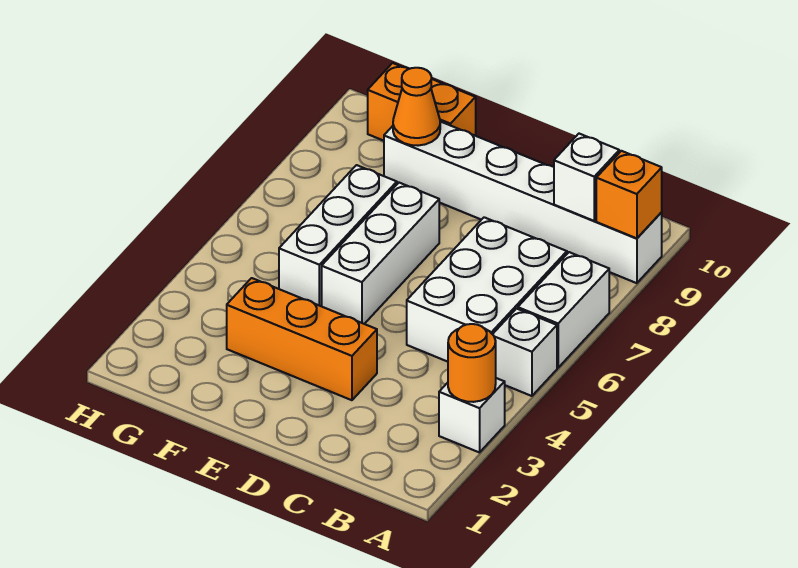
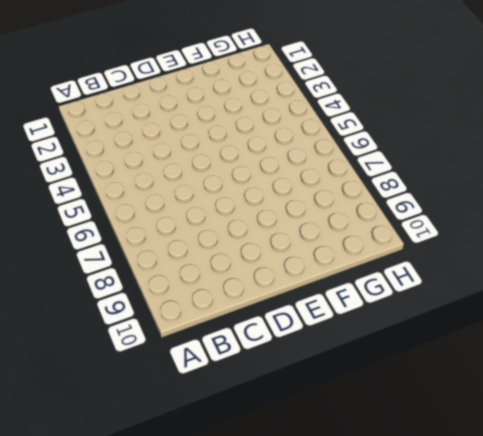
none -> white brick A3 level 1
none -> white brick A5 level 1
none -> white brick A6:A7 level 1

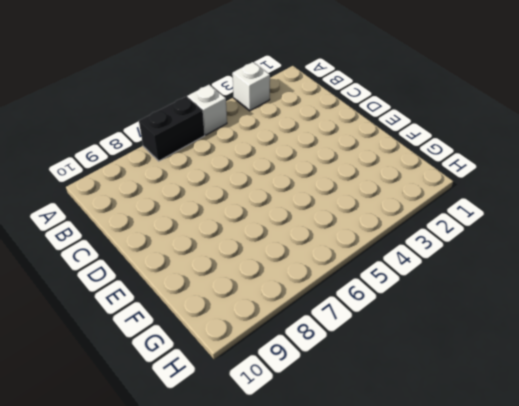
black brick A6:A7 level 1 -> white brick A6:A7 level 1
none -> white brick A9:F9 level 1
none -> white brick B5:C7 level 1
none -> orange brick D3:F3 level 1

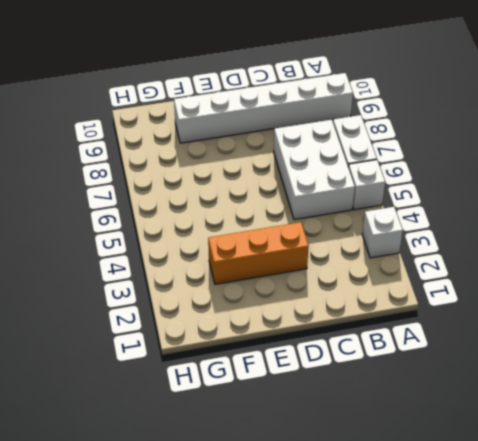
none -> white brick E5:E7 level 1
none -> white brick F5:F7 level 1
none -> orange brick F10:G10 level 1

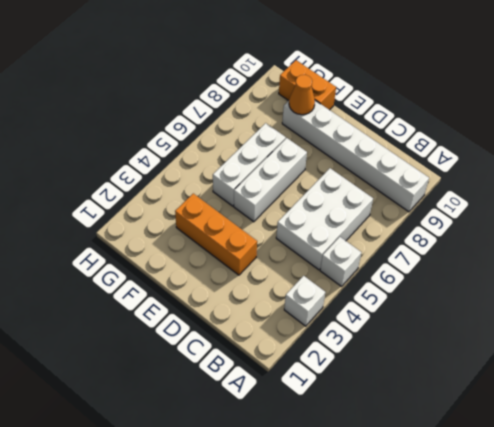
none -> white brick A6:A7 level 1
none -> orange round brick A3 level 2
none -> orange brick A9 level 2

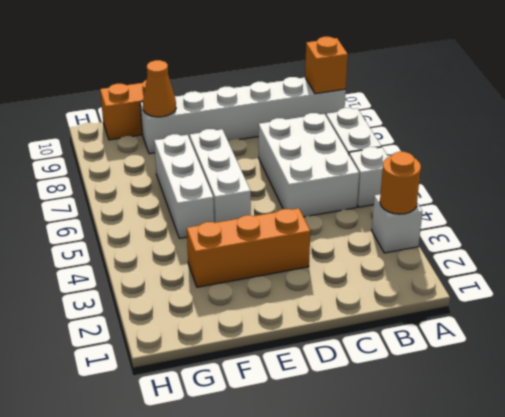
none -> white brick B9 level 2

